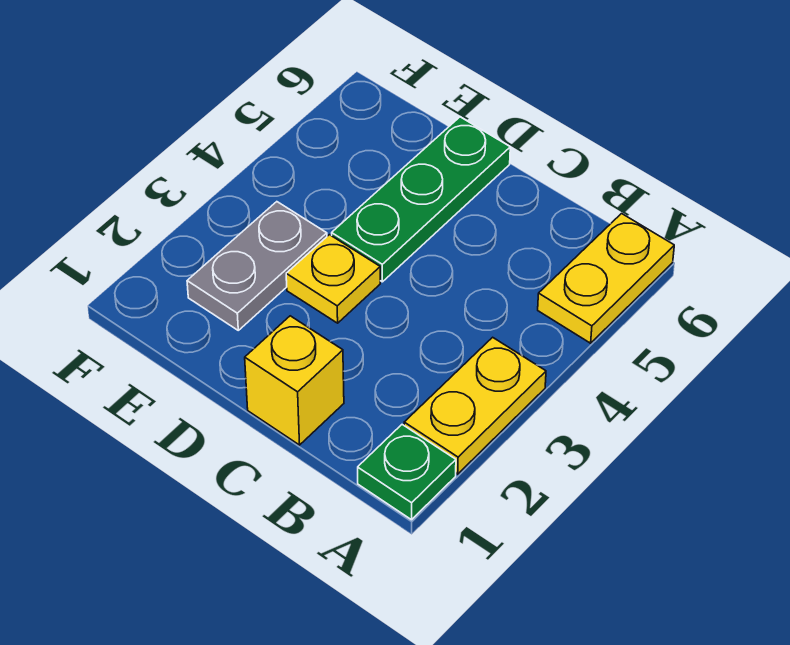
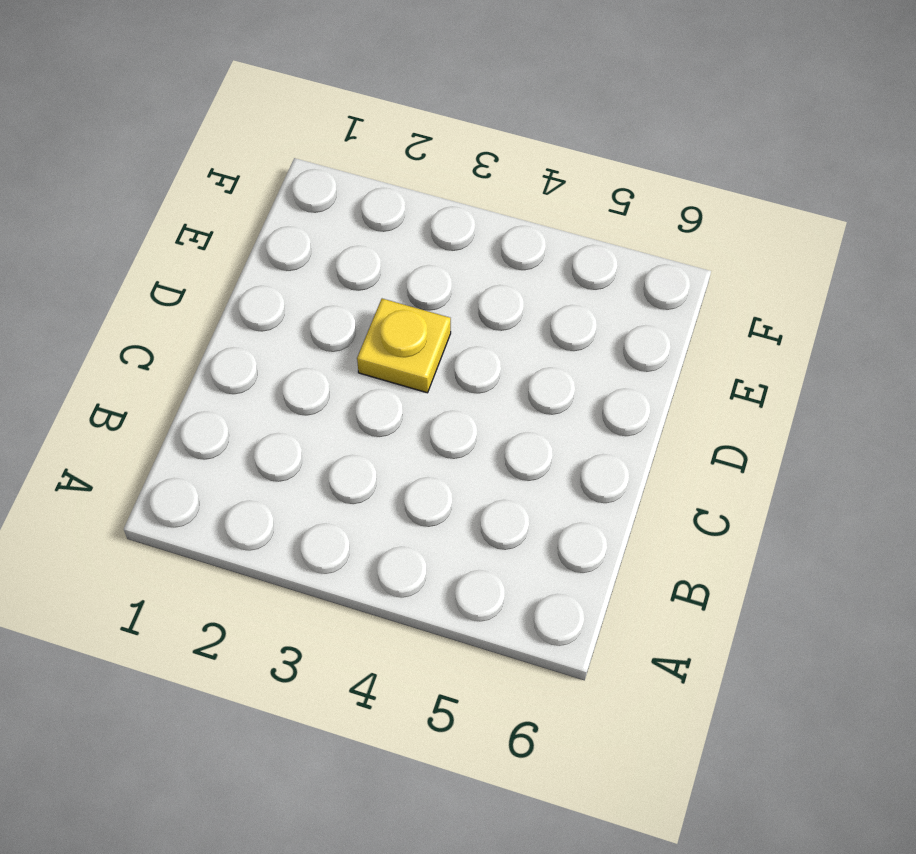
none -> green plate A1 level 1
none -> yellow plate A2:A3 level 1

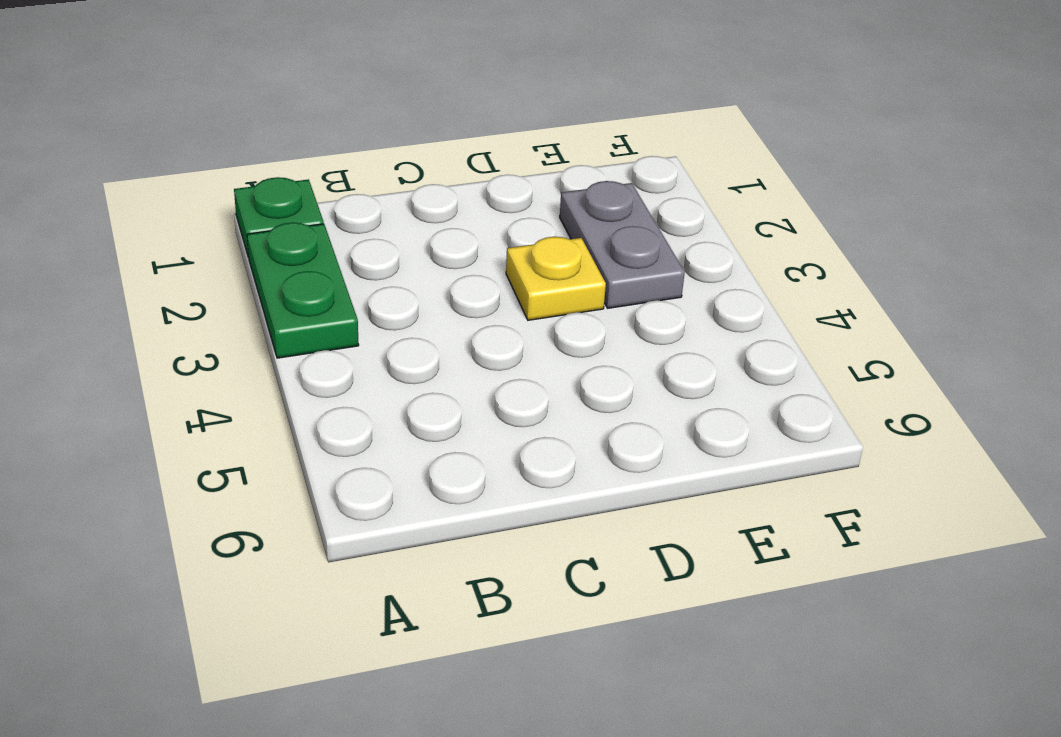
green plate A2:A3 level 1 -> yellow plate A2:A3 level 1
none -> yellow plate A5:A6 level 1
none -> yellow brick C1 level 1

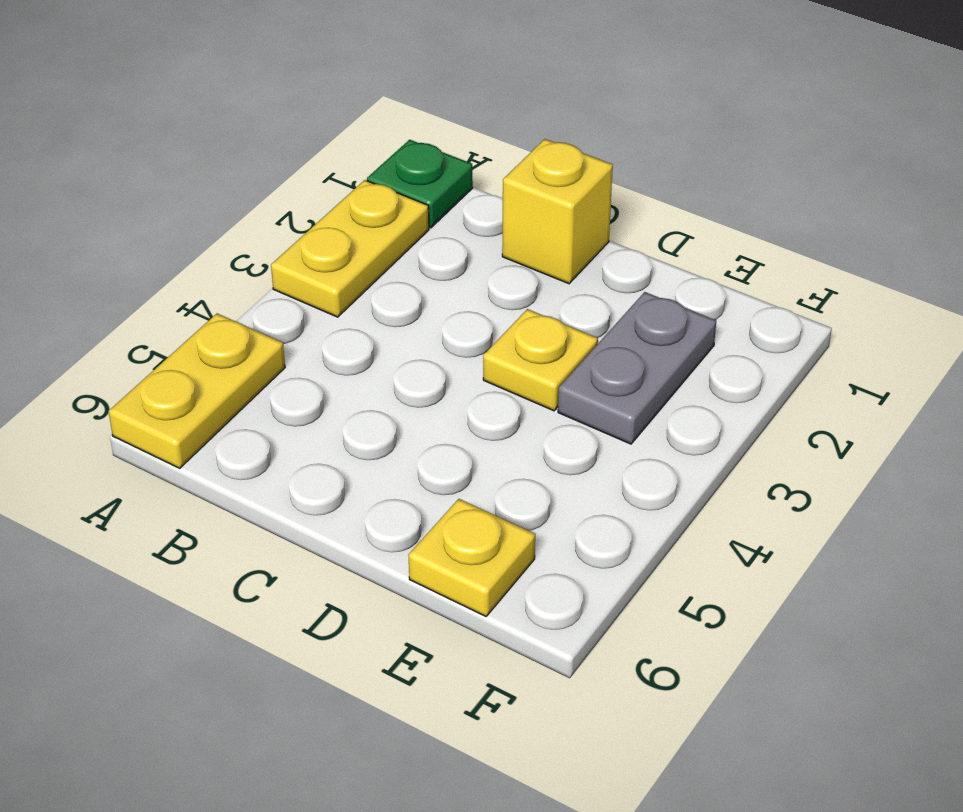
yellow plate E6 level 1 -> none
none -> green plate D4:D6 level 1

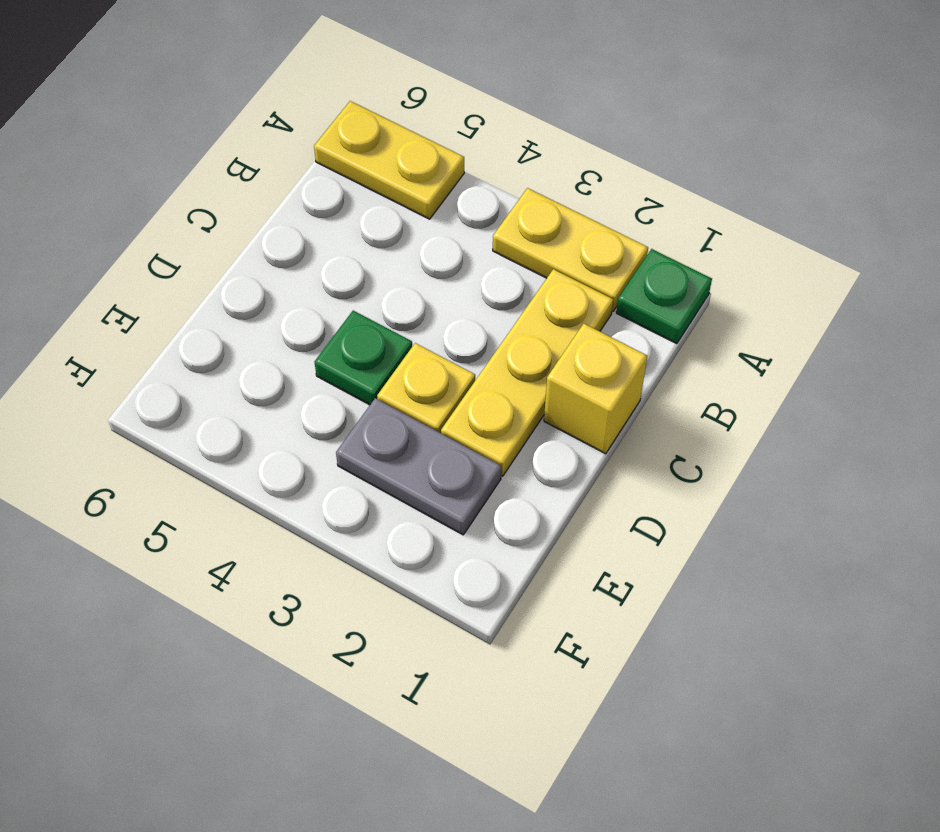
yellow plate B2:D2 level 1 -> none
green plate D4 level 1 -> green plate D4:D6 level 1

